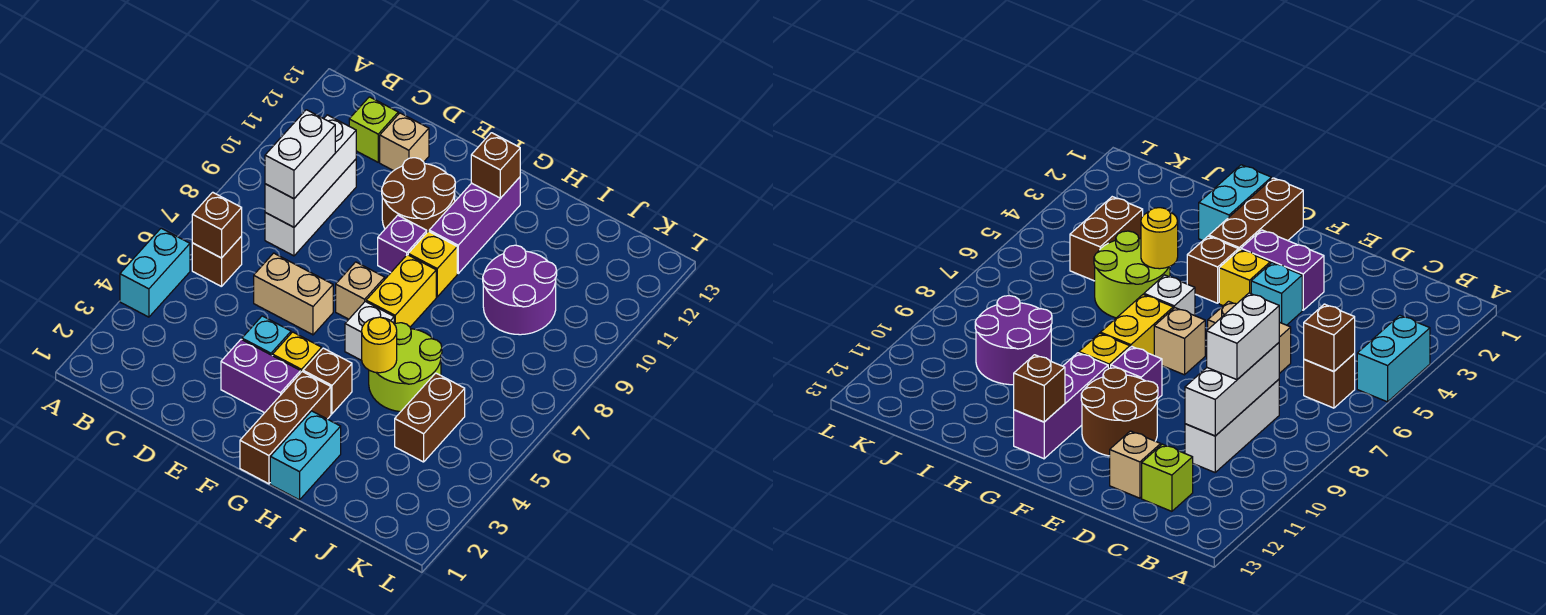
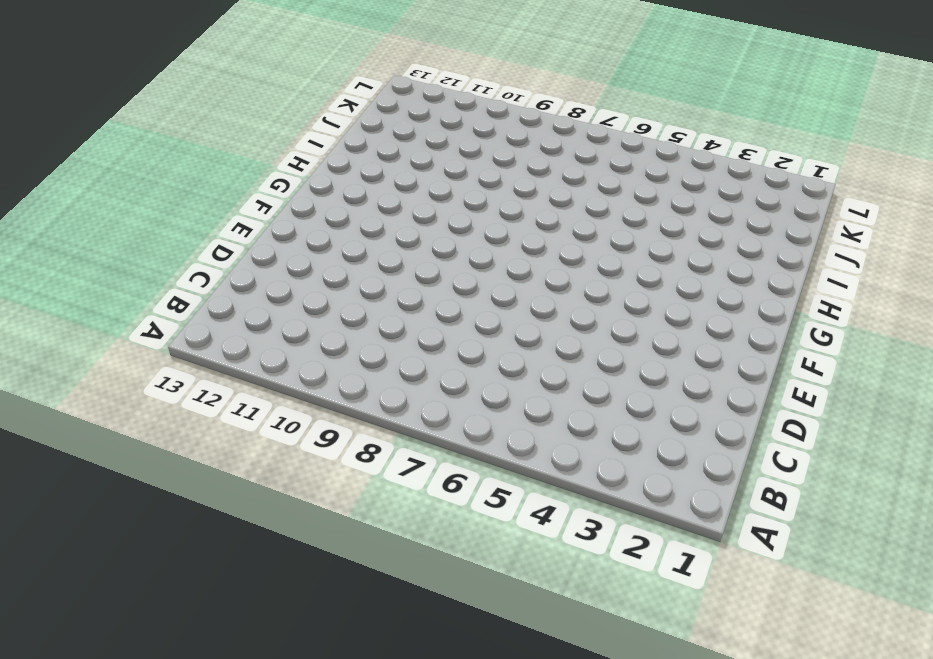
none -> cyan brick A4:A5 level 1
none -> brown brick B6 level 1
none -> white brick C8:C10 level 1

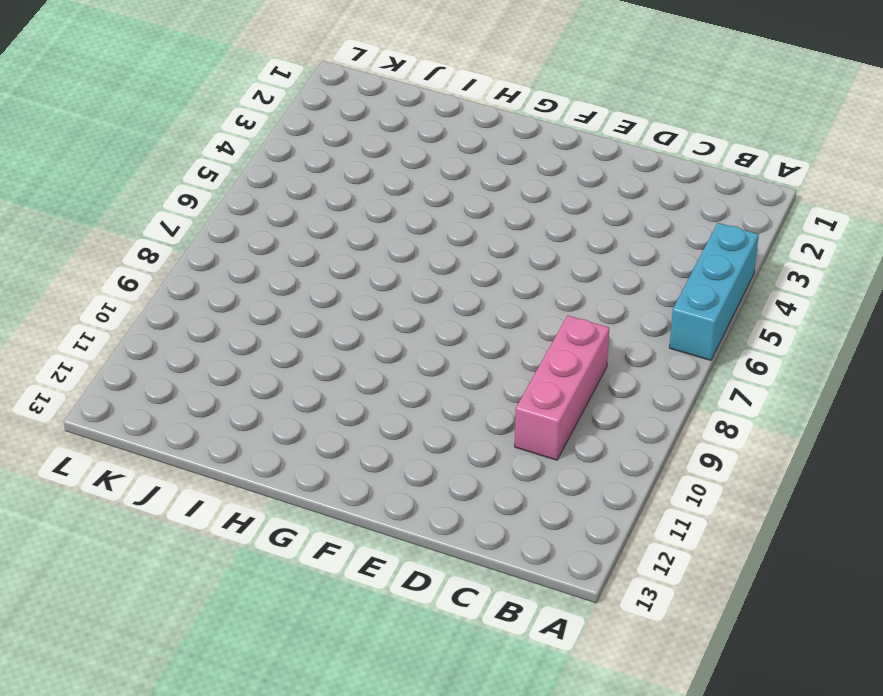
cyan brick A4:A6 level 1 -> cyan brick A4:A5 level 1
pink brick C8:C10 level 1 -> white brick C8:C10 level 1
none -> brown brick B6 level 1
none -> lime brick C12 level 1
none -> tan brick D6:E6 level 1

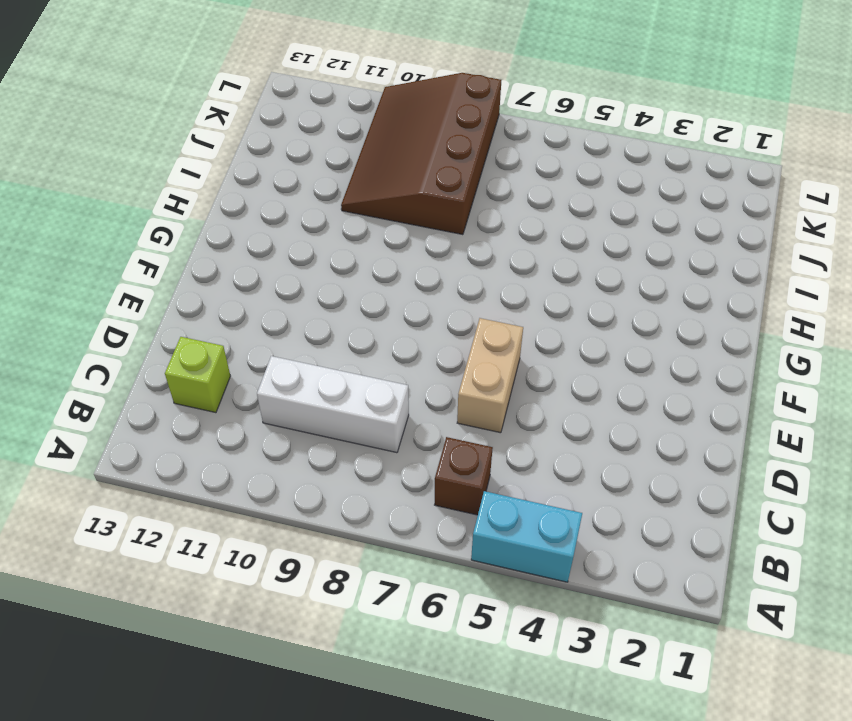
brown slope I8:L10 level 1 top 8 -> purple round brick I9:J10 level 1
none -> tan brick D12 level 1
none -> purple brick E3:F3 level 1
none -> cyan brick E4 level 1

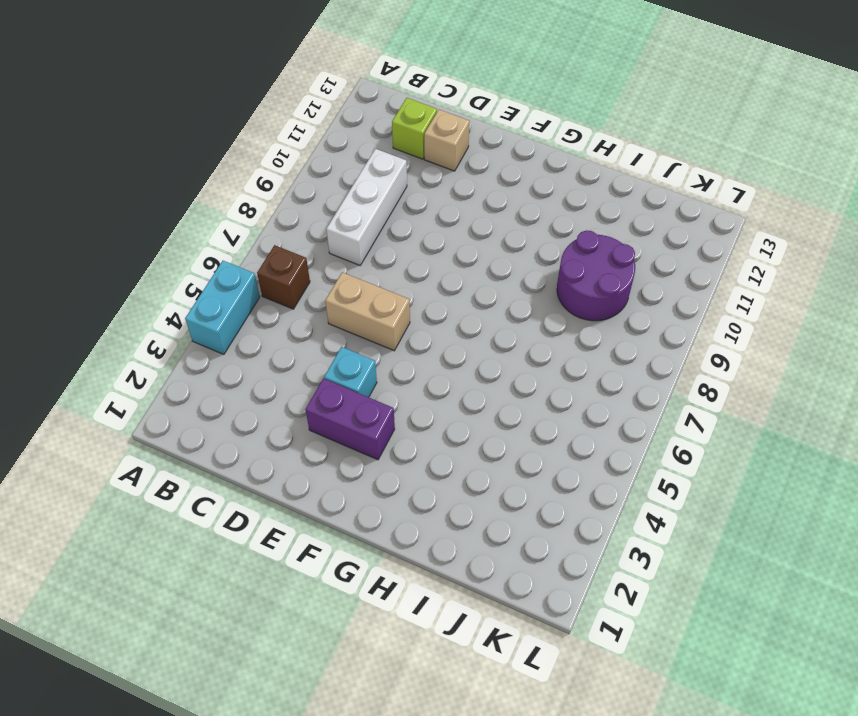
none -> brown round brick E10:F11 level 1
none -> yellow brick F4 level 1
none -> tan brick F7 level 1

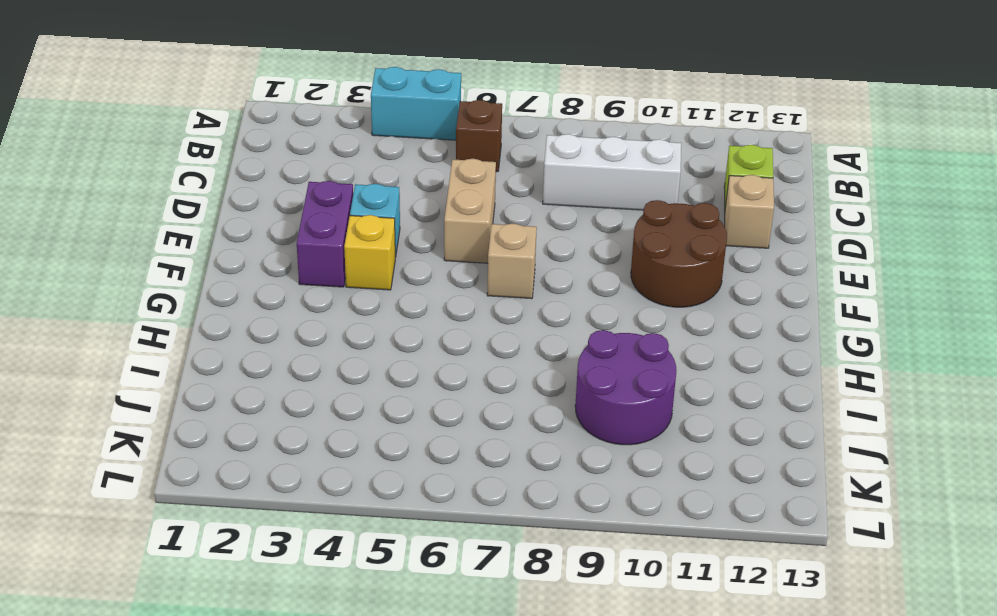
none -> purple brick F9 level 1
none -> brown brick G1:G3 level 1
none -> brown brick G4 level 1

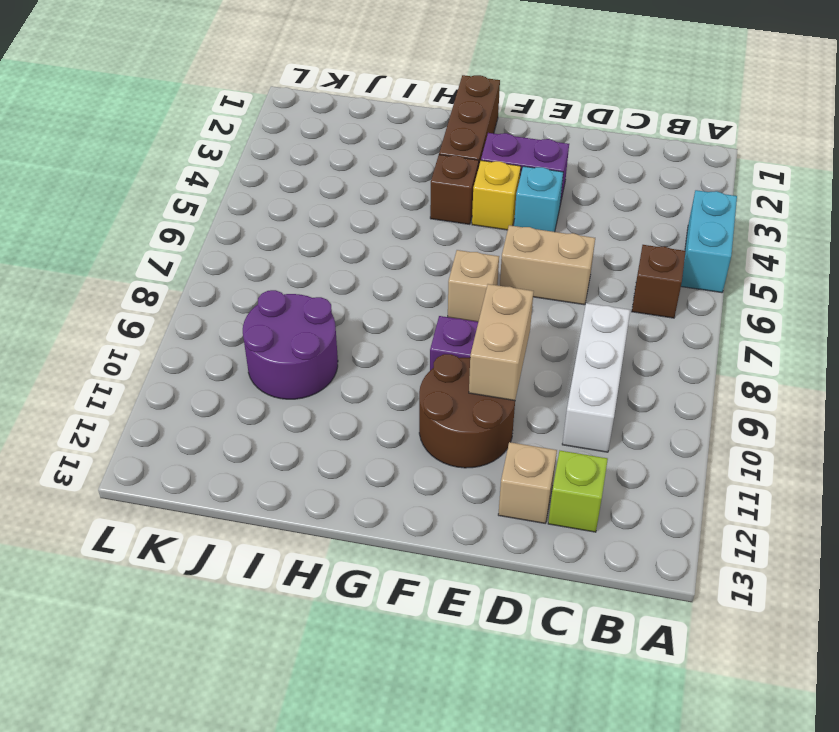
tan brick E9:E10 level 2 -> none
none -> white brick G6 level 1
none -> yellow brick G7:G8 level 1
none -> yellow brick G9 level 1

